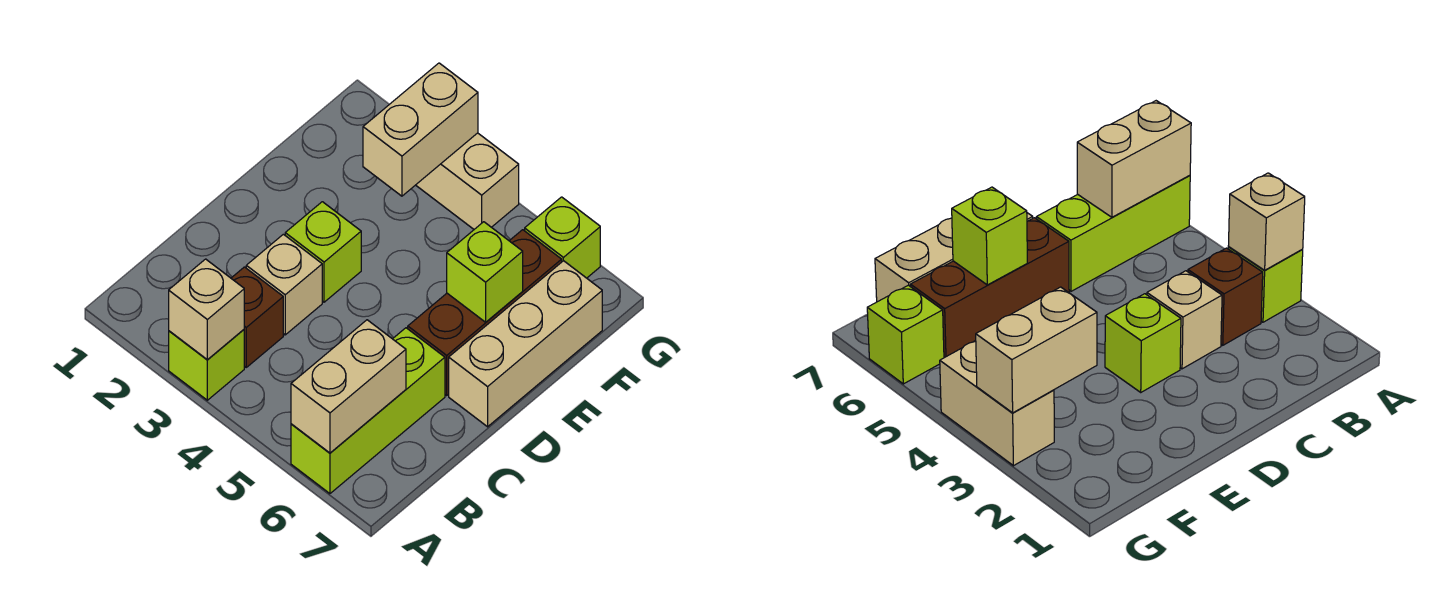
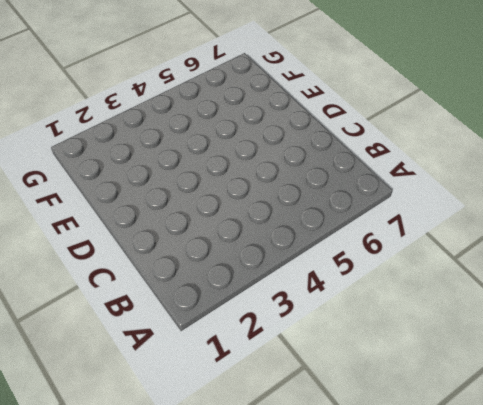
none -> lime brick A3 level 1
none -> lime brick A6:C6 level 1
none -> brown brick B3 level 1

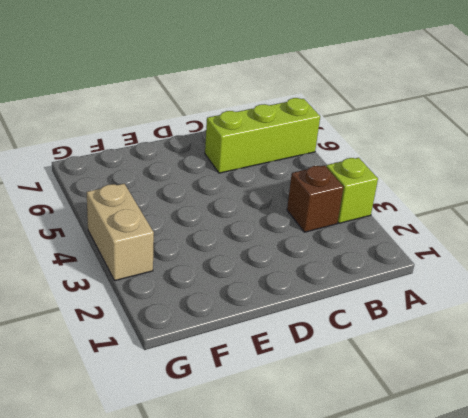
none -> tan brick C3 level 1
none -> lime brick D3 level 1
none -> brown brick D6:F6 level 1

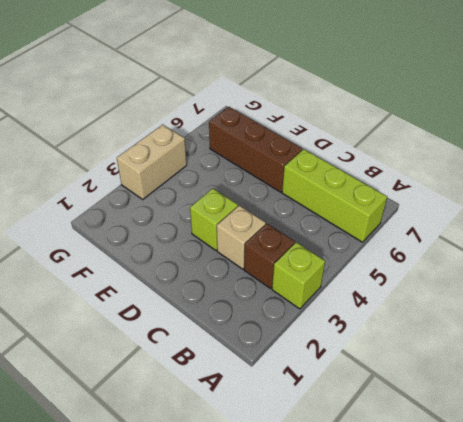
none -> tan brick D7:F7 level 1
none -> lime brick G6 level 1
none -> tan brick A3 level 2

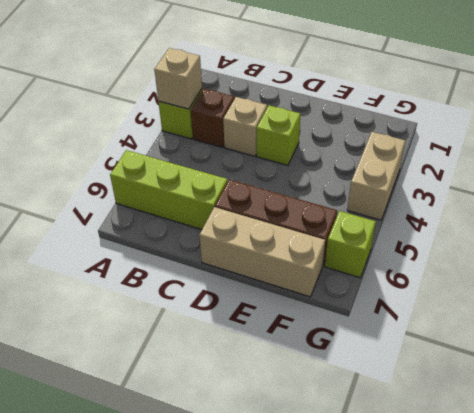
none -> tan brick A6:B6 level 2
none -> lime brick E6 level 2
none -> tan brick F3:G3 level 2

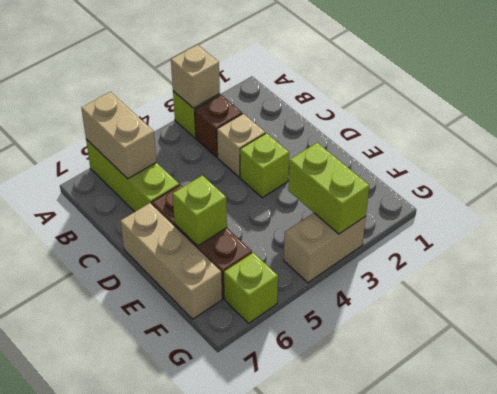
lime brick F3:G3 level 2 -> tan brick F3:G3 level 2

